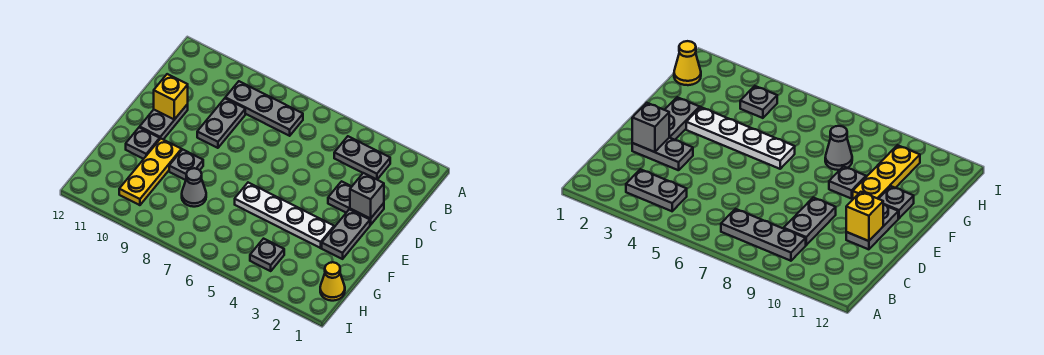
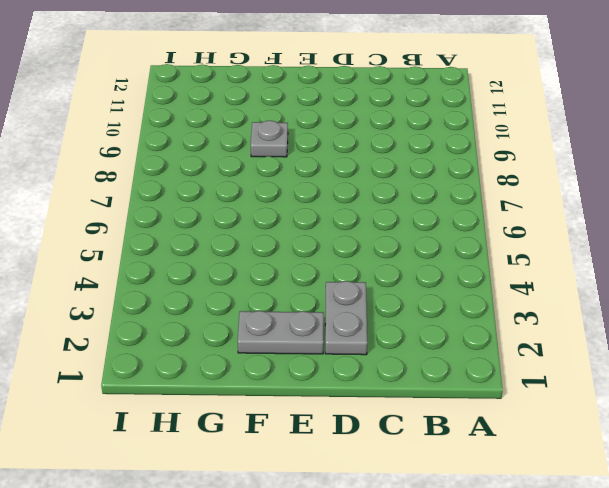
none -> grey plate B3:B4 level 1
none -> grey plate B7:B9 level 1
none -> grey plate C9:D9 level 1

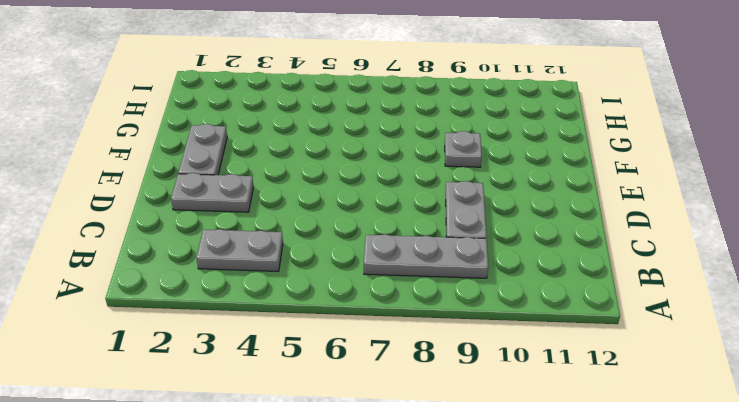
none -> grey plate D11:E11 level 1
none -> white plate F3:F6 level 1
none -> yellow plate F10:H10 level 1

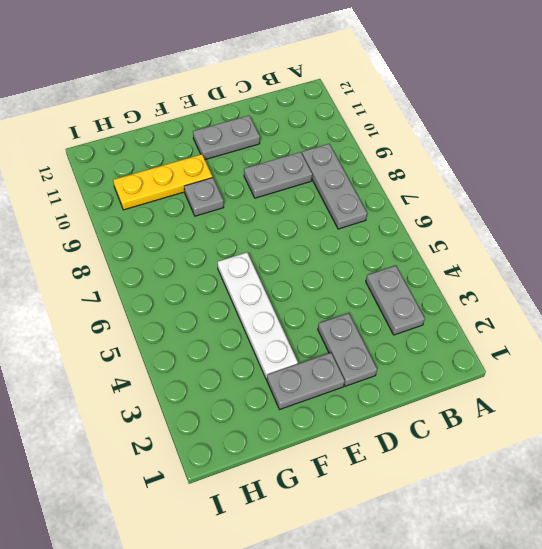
none -> grey plate F11 level 1
none -> grey cone G8 level 1
none -> yellow cone H1 level 1

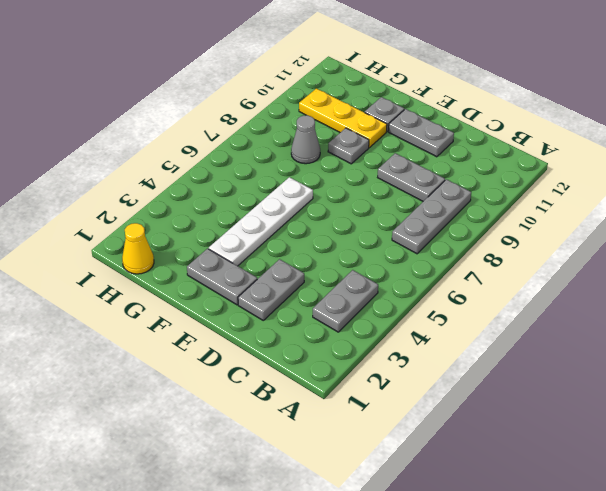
none -> grey plate H4 level 1
none -> grey brick D2 level 2
none -> yellow brick D11 level 2

